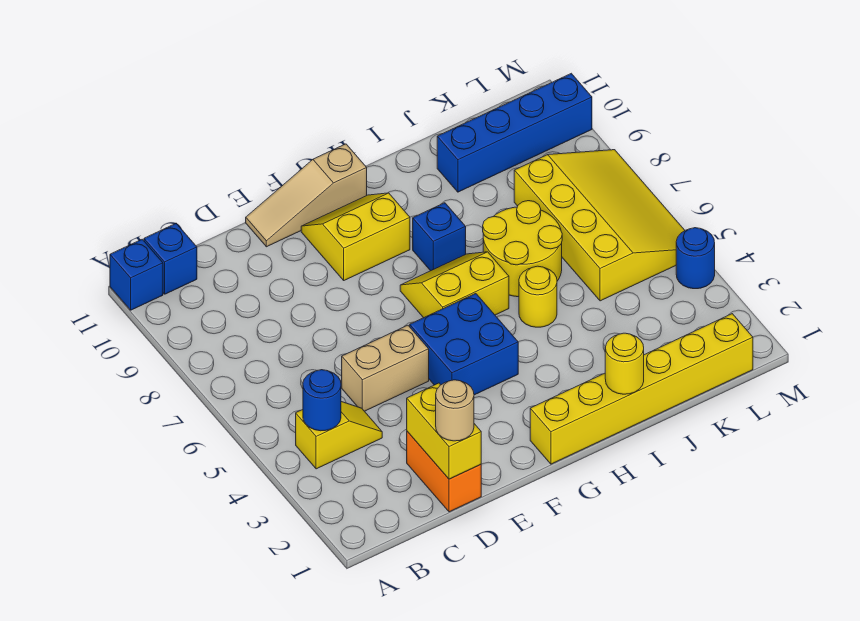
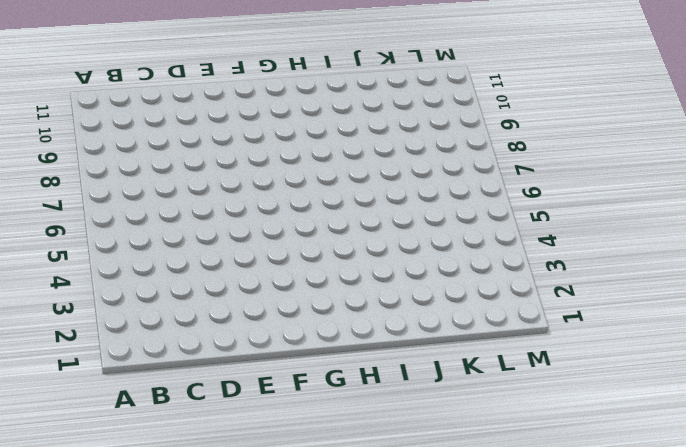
none -> blue brick A11 level 1
none -> yellow slope B4:C4 level 1 top B
none -> blue brick B11 level 1

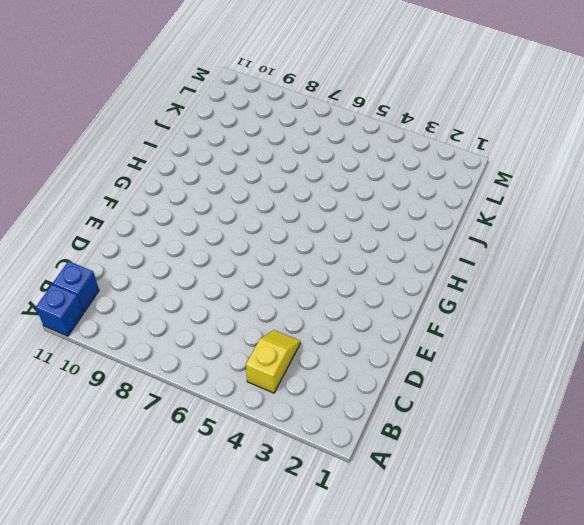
none -> orange brick D1:D2 level 1
none -> tan brick D5:E5 level 1
none -> tan slope E11:G11 level 1 top G

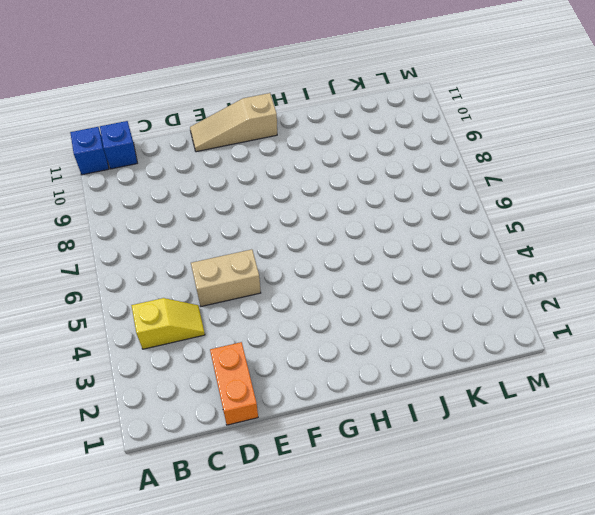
none -> blue brick F4:G5 level 1
none -> yellow slope F9:G10 level 1 top 9
none -> yellow brick G1:L1 level 1

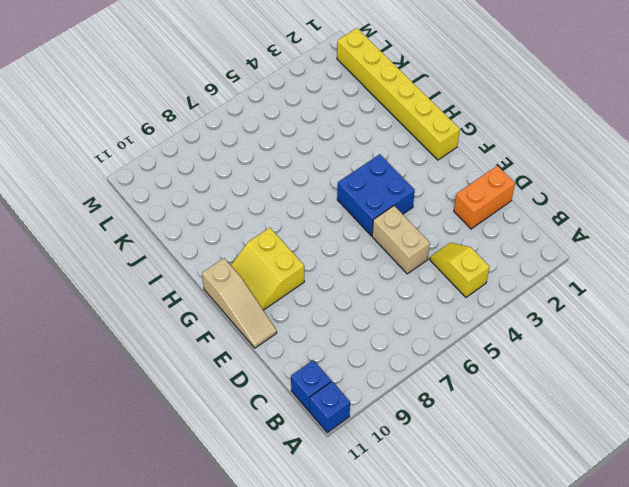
none -> yellow slope G6:H7 level 1 top 6
none -> blue brick H8 level 1
none -> yellow round brick I5 level 1

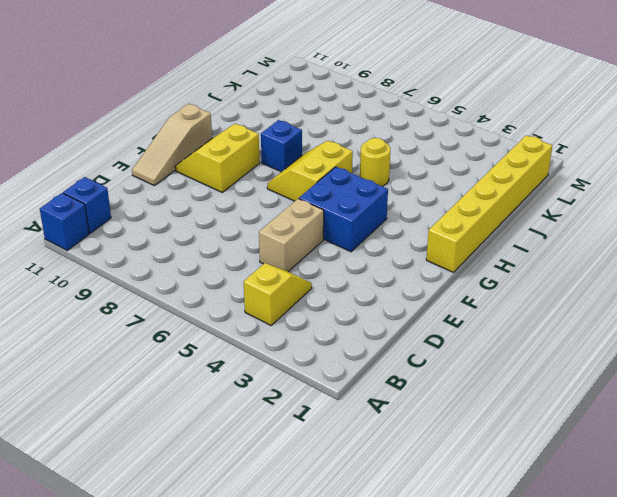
none -> orange brick D1:D2 level 1
none -> yellow round brick I6:J7 level 1
none -> blue brick J10:M10 level 1

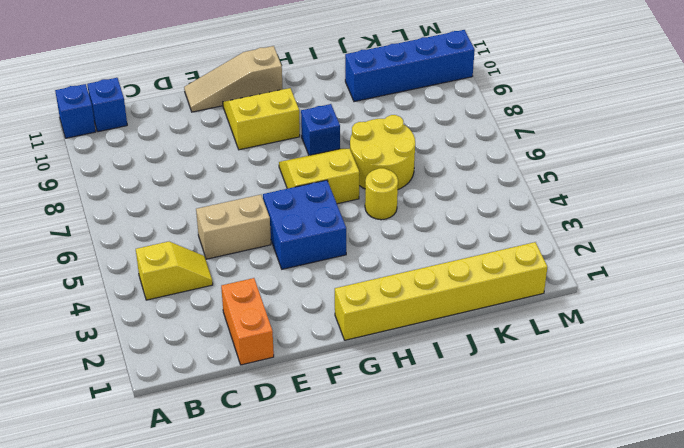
none -> yellow slope K5:M8 level 1 top K
none -> blue round brick M4 level 1
none -> blue round brick B4 level 2

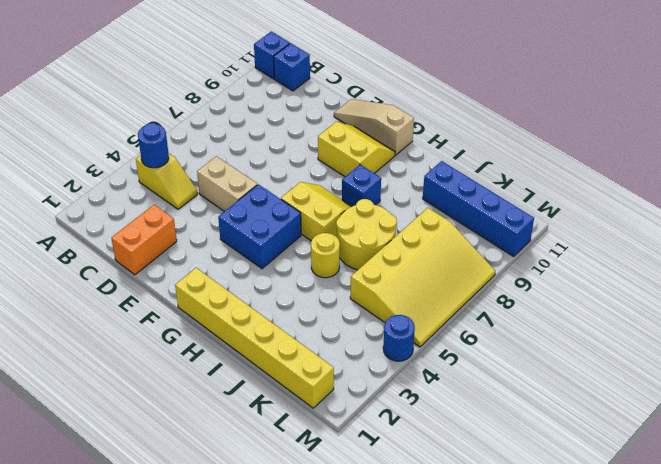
none -> yellow brick D1:D2 level 2
none -> yellow round brick I1 level 2
none -> tan round brick D1 level 3

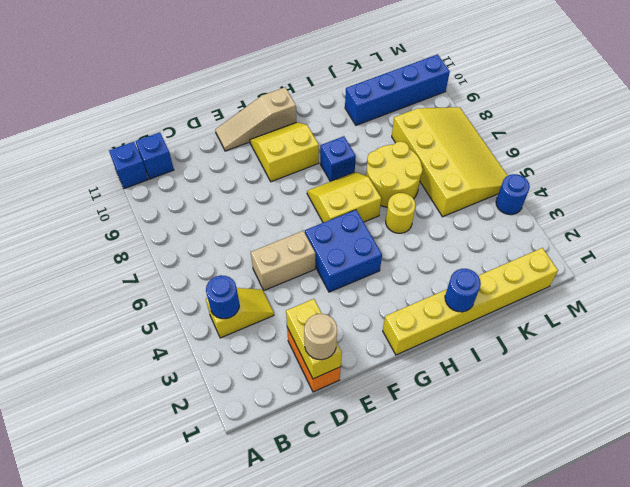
blue round brick I1 level 2 -> yellow round brick I1 level 2

